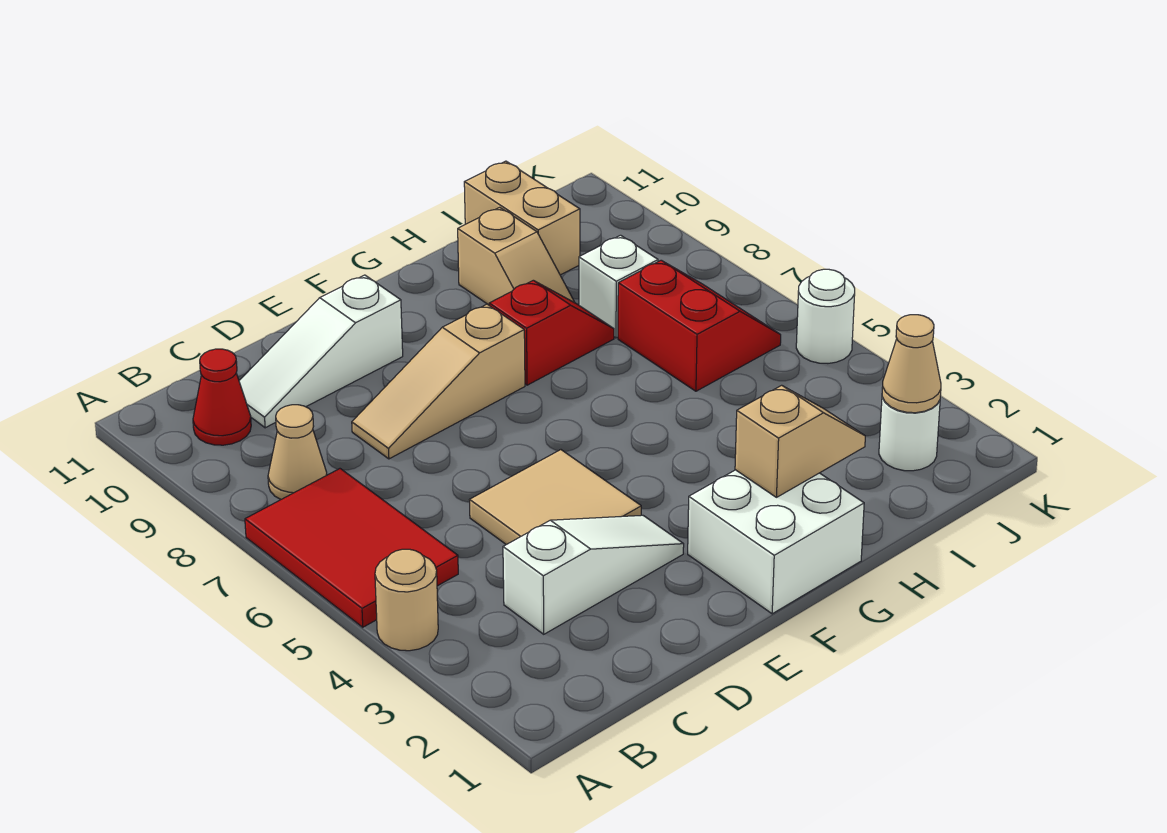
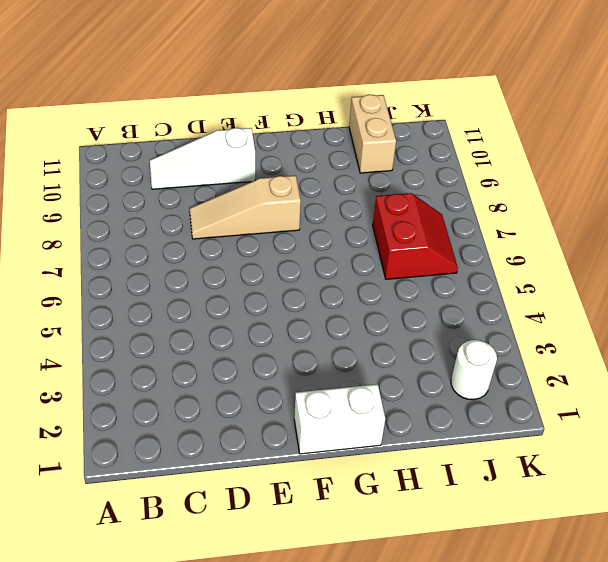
white brick F1:G1 level 1 -> white brick F1:G2 level 1
none -> tan round brick A4 level 1
none -> red tile A5:B7 level 1
none -> tan cone B8 level 1

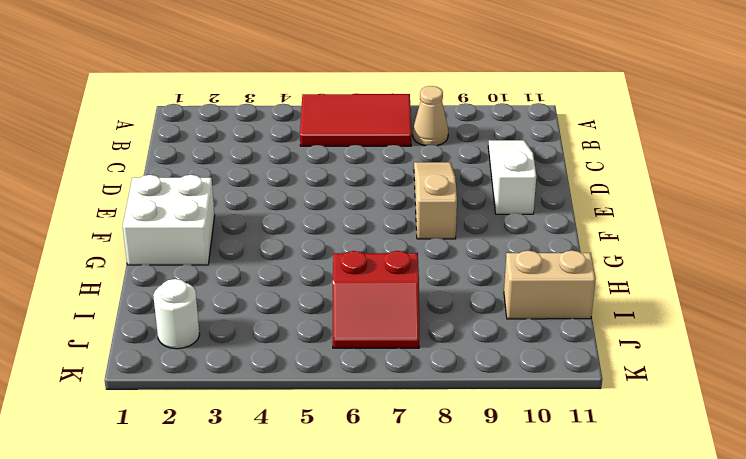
none -> tan round brick A4 level 1
none -> red cone B10 level 1
none -> white slope C3:E3 level 1 top C

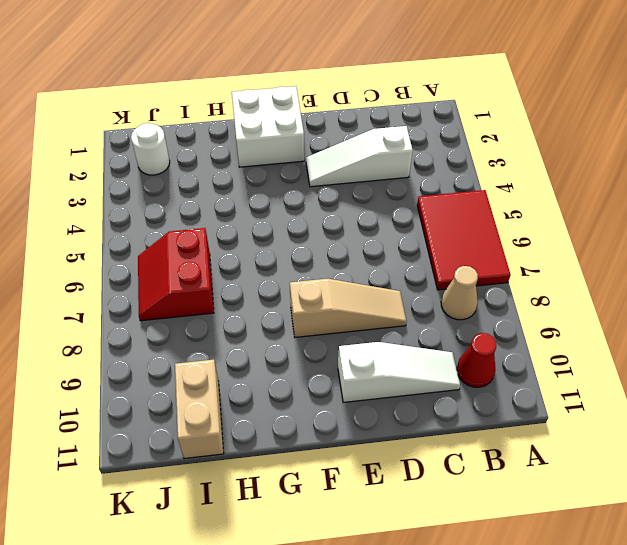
none -> tan round brick A4 level 1
none -> tan tile D4:E5 level 1
none -> red slope G8:H8 level 1 top G

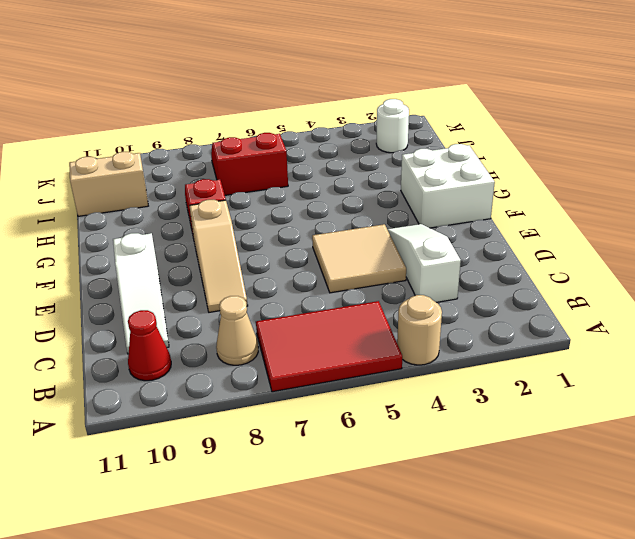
none -> tan slope H9:H10 level 1 top 10
none -> white brick I8 level 1
none -> white round brick K5 level 1

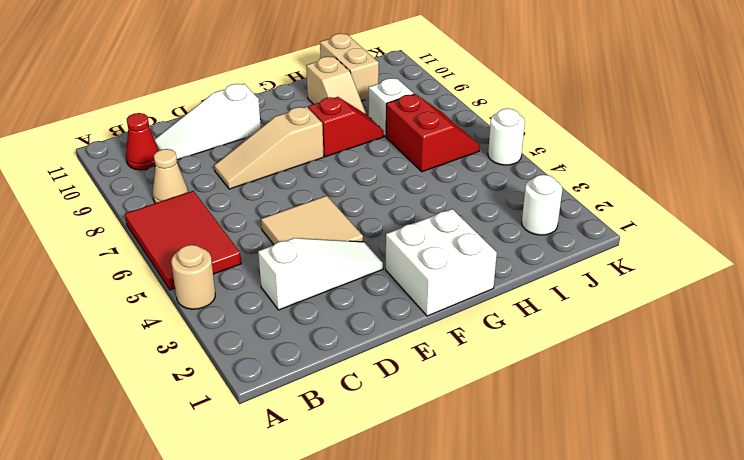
none -> tan slope G2:H2 level 2 top G
none -> tan cone J2 level 2

